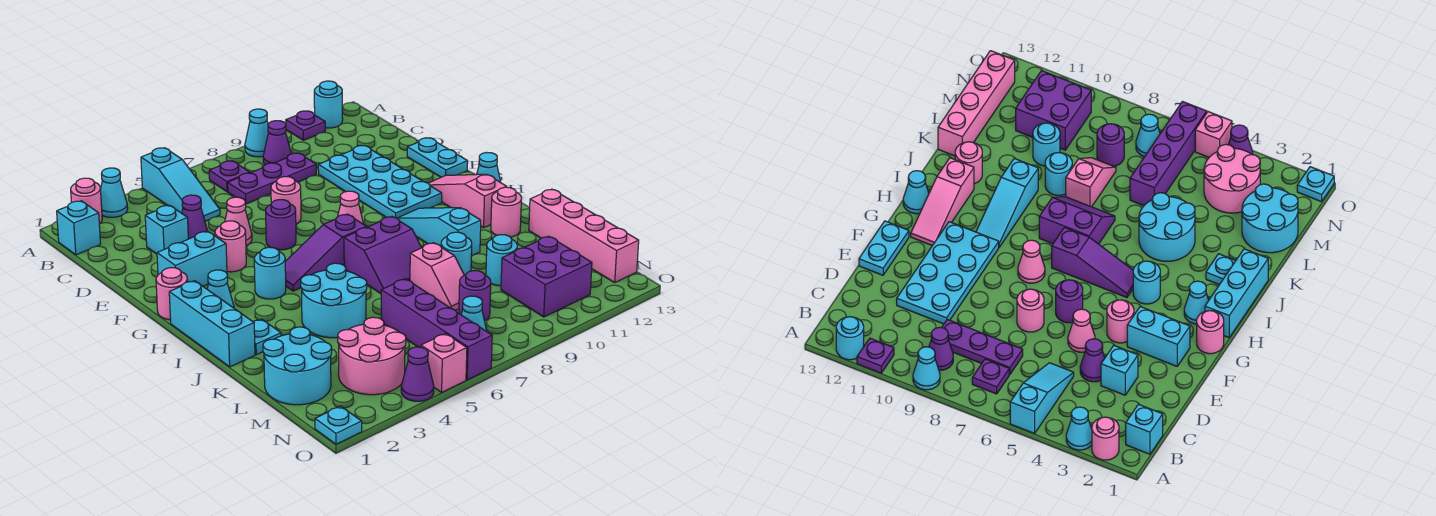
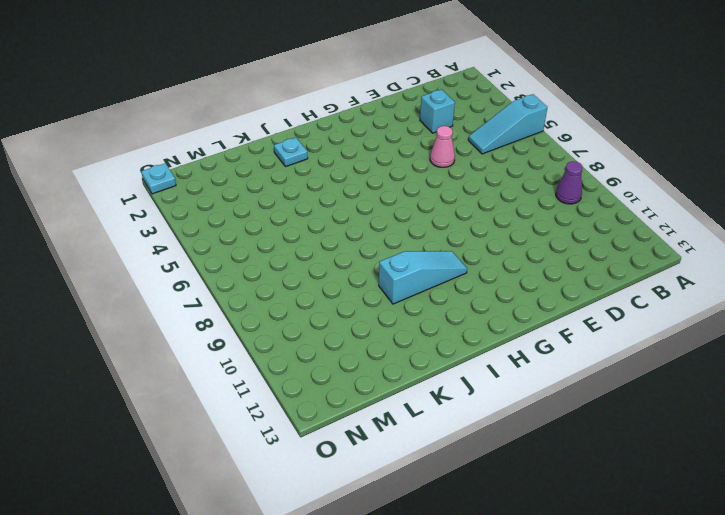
none -> pink round brick A2 level 1
none -> cyan cone A3 level 1
none -> cyan cone A9 level 1
none -> purple plate A11 level 1

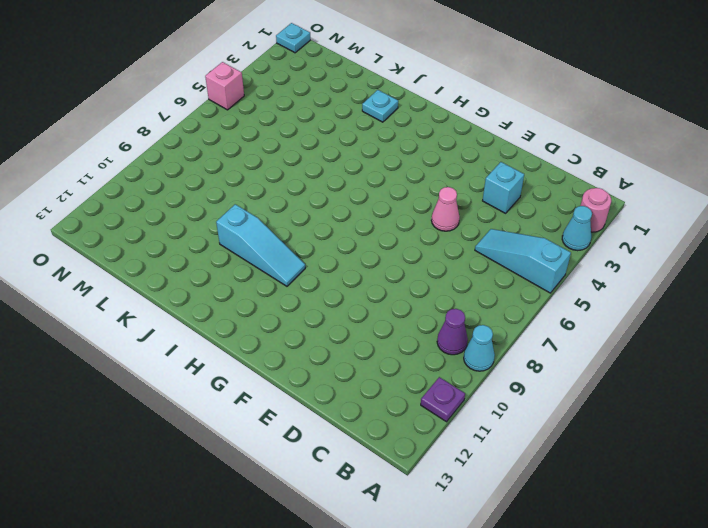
none -> cyan round brick A12 level 1
none -> cyan brick B1 level 1
none -> purple plate B7 level 1
none -> purple plate C7:C9 level 1

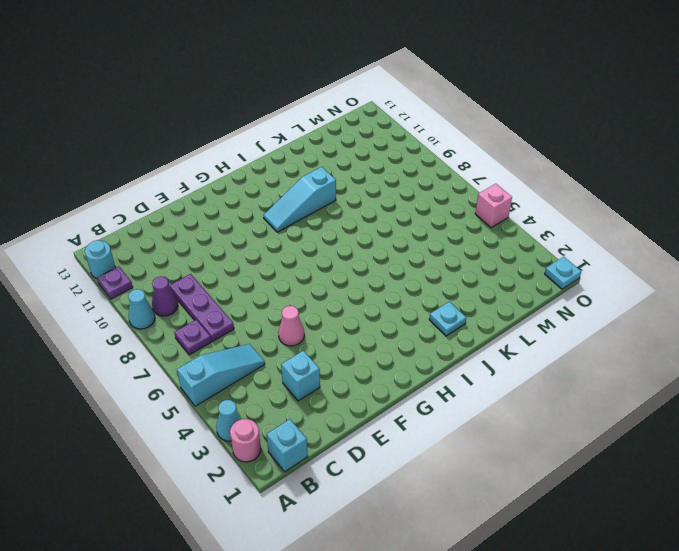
none -> purple cone D4 level 1
none -> cyan plate D10:G11 level 1
none -> pink round brick E7 level 1
none -> cyan plate E13:F13 level 1

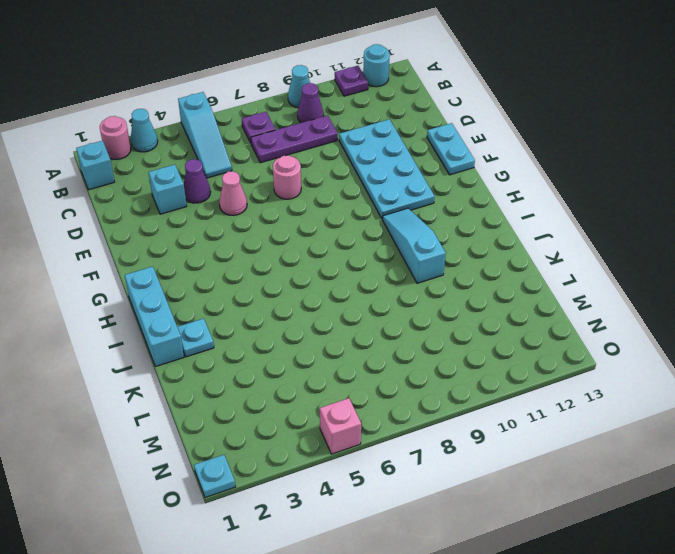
none -> cyan brick F2:F3 level 1
none -> pink round brick F4 level 1
none -> purple round brick F6 level 1
none -> pink round brick G1 level 1

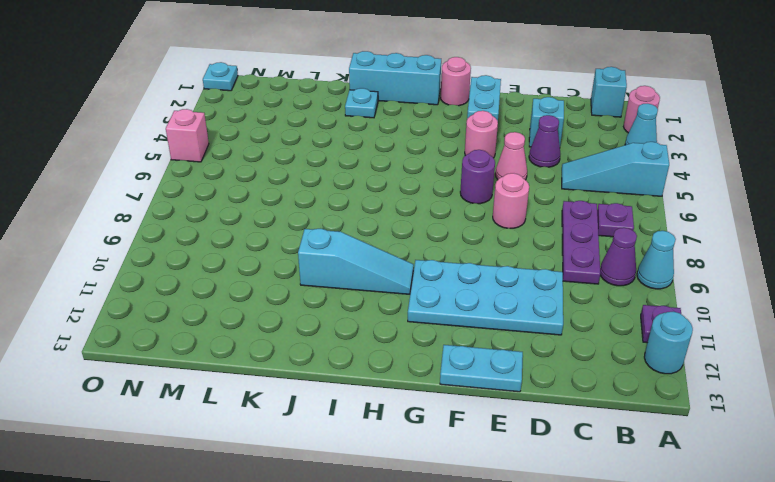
none -> pink cone G8 level 1
none -> pink slope G12:I12 level 1 top I
none -> cyan cone H2 level 1
none -> cyan round brick H4 level 1

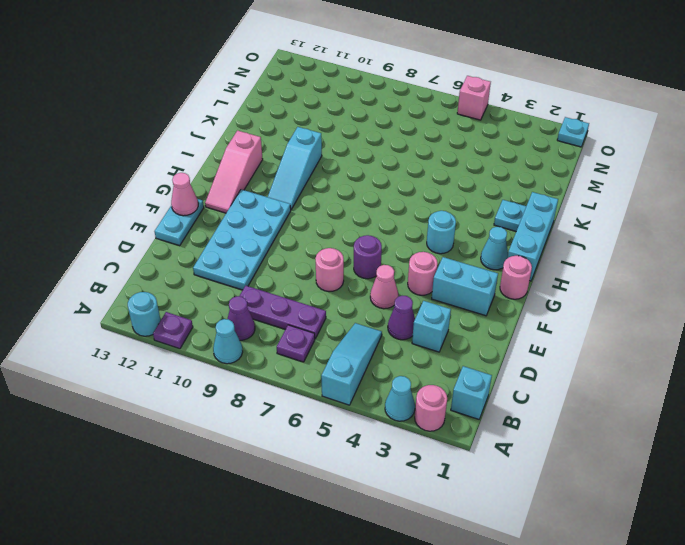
pink cone F13 level 2 -> pink cone G8 level 1
none -> purple slope H5:H7 level 1 top 7
none -> cyan cone H13 level 1
none -> purple slope I7:J8 level 1 top I
none -> cyan round brick J4:K5 level 1

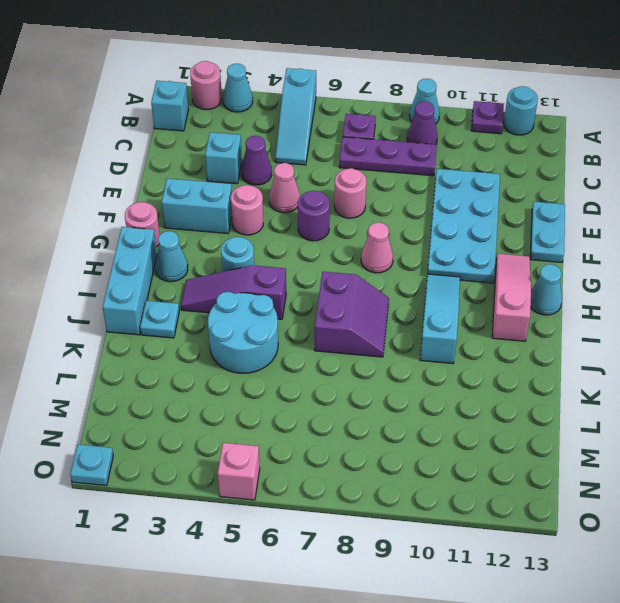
purple slope I3:I5 level 1 top 5 -> purple slope H5:H7 level 1 top 7
purple slope I7:J8 level 1 top 7 -> purple slope I7:J8 level 1 top I
none -> pink round brick J12 level 1
none -> pink slope K8:L8 level 1 top K
none -> cyan round brick K9 level 1
none -> pink brick K13:N13 level 1

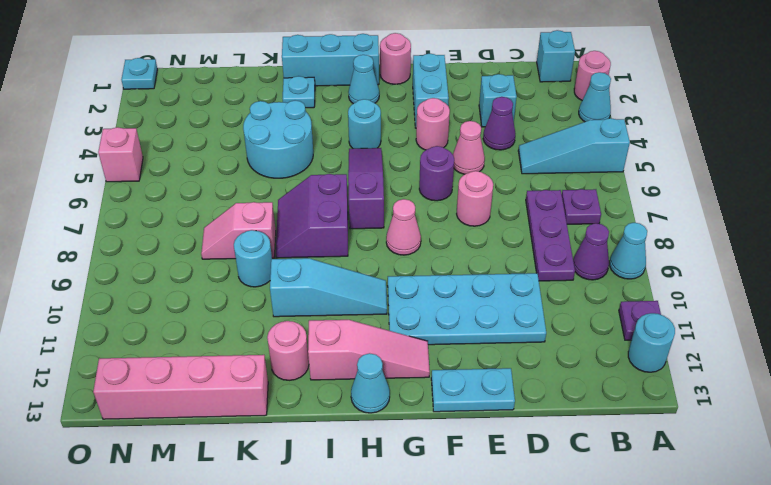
none -> cyan round brick L1:M2 level 1
none -> purple brick L6:O6 level 1
none -> cyan round brick L10 level 1
none -> pink round brick M3:N4 level 1

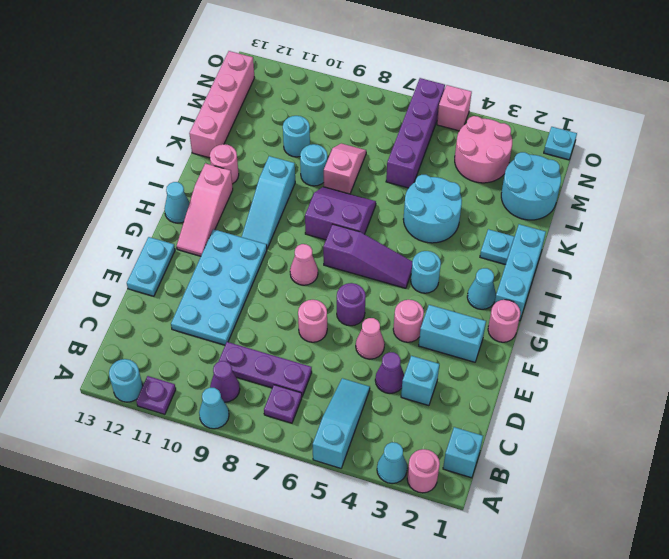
none -> purple round brick M8 level 1
none -> purple brick M10:N11 level 1
none -> cyan cone N7 level 1
none -> purple cone O4 level 1

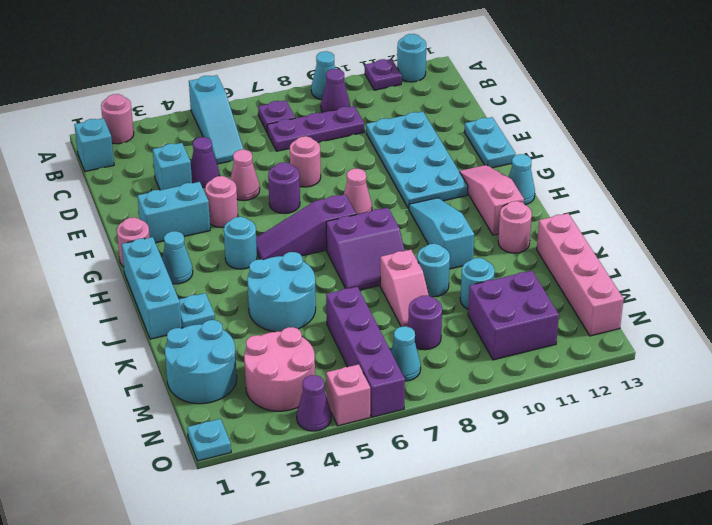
none -> cyan cone A3 level 1

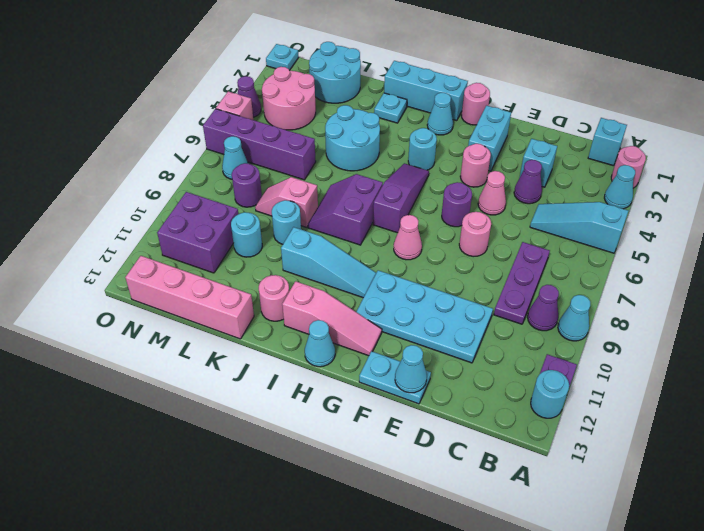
cyan cone E13 level 2 -> none
none -> purple plate B7 level 1

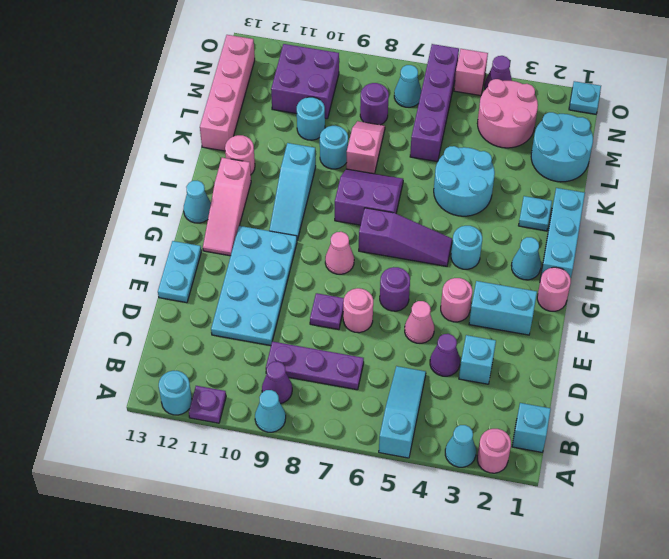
purple plate E8 level 1 -> purple plate B7 level 1

